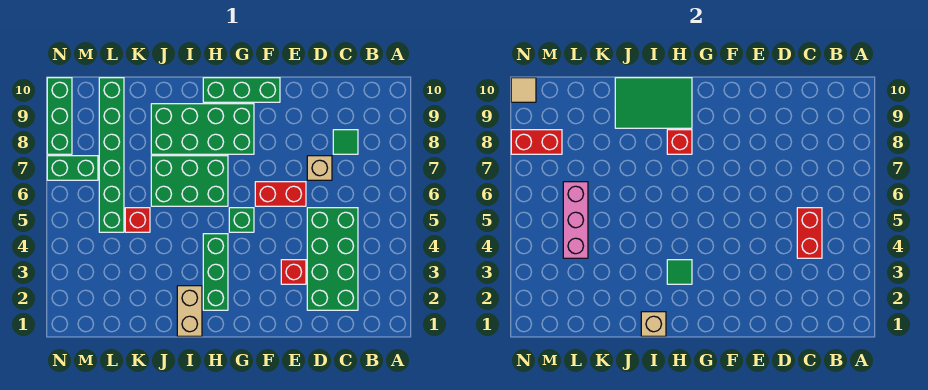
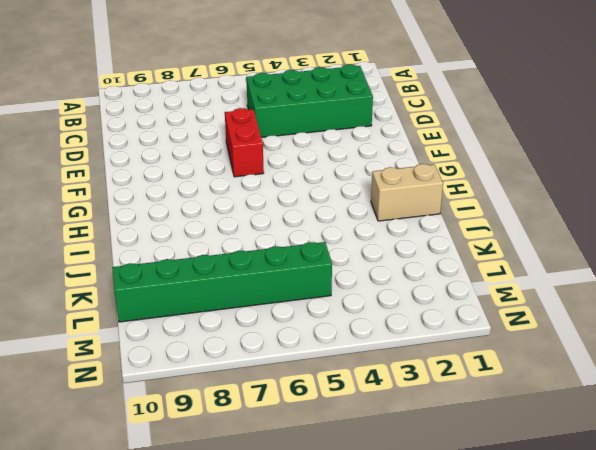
none -> green tile C8 level 1
none -> tan brick D7 level 1
none -> red brick E3 level 1

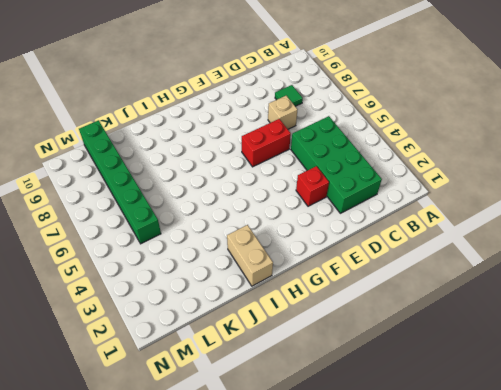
none -> green brick F10:H10 level 1
none -> green brick G5 level 1
none -> green brick G8:J9 level 1

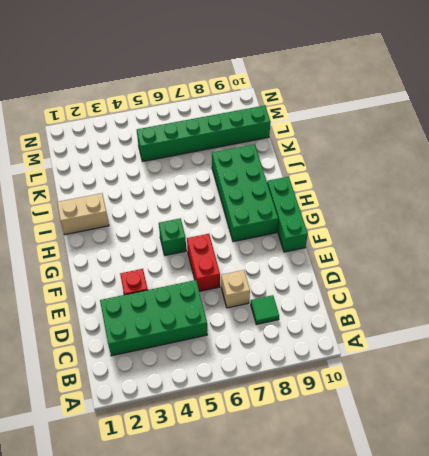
none -> green brick H2:H4 level 1
none -> green brick H6:J7 level 1
none -> red brick K5 level 1

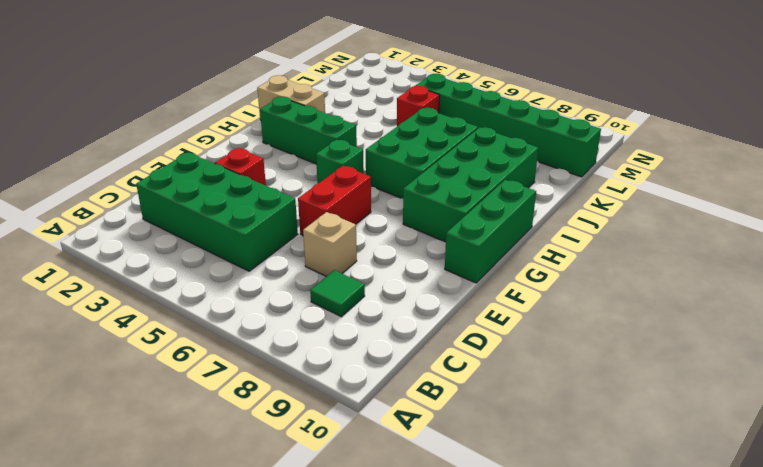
none -> green brick M7:N7 level 1
none -> green brick N8:N10 level 1
none -> red brick C4:C5 level 2

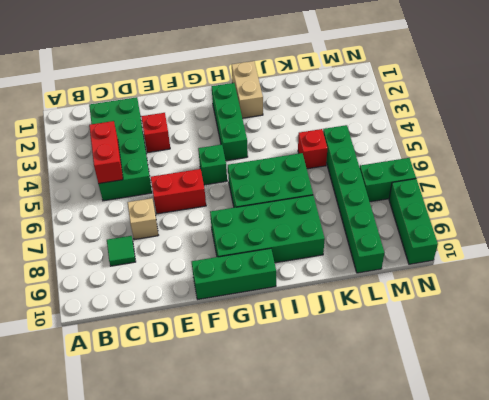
none -> green tile H3 level 2
none -> red brick H8 level 2
none -> green tile H9:J10 level 2

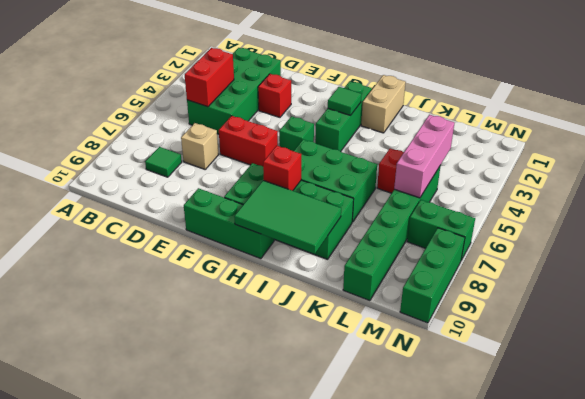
none -> tan brick I1 level 2
none -> red brick M8:N8 level 2
none -> tan tile N10 level 2

